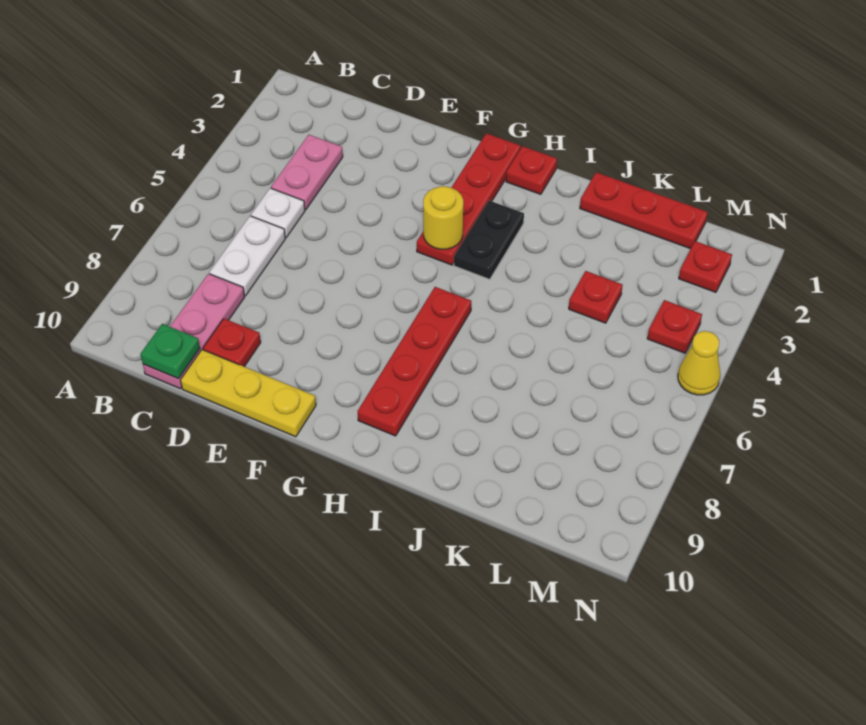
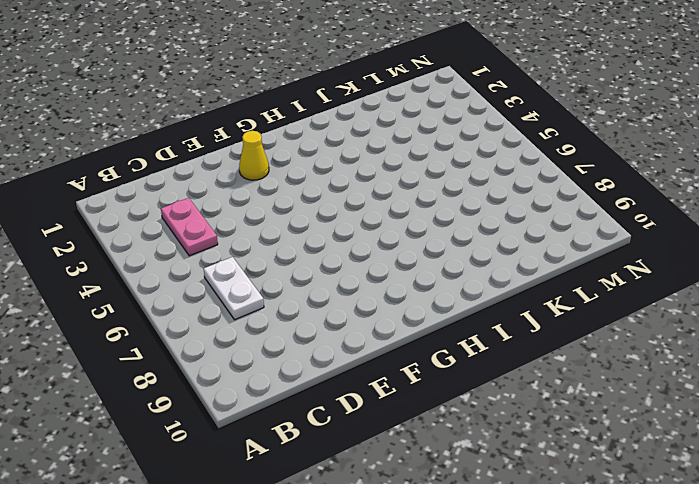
yellow cone F2 level 1 -> yellow cone N5 level 1
none -> white plate C5 level 1
none -> pink plate C8:C10 level 1
none -> red plate D9 level 1

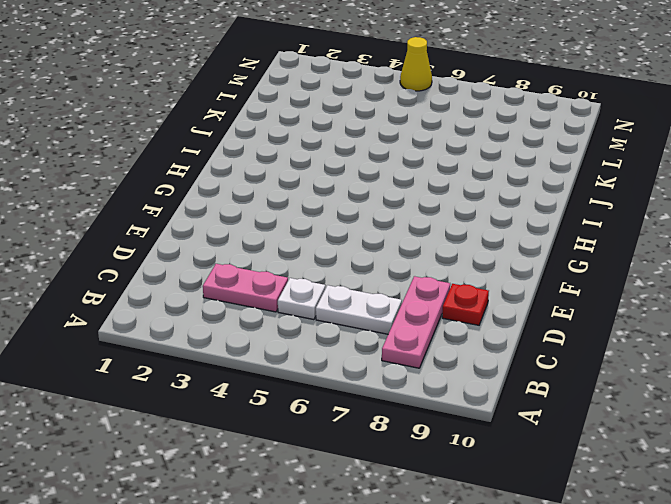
pink plate B8:D8 level 1 -> pink plate C8:C10 level 1
none -> yellow plate D10:F10 level 1
none -> red plate G1:G4 level 1
none -> red plate H1 level 1

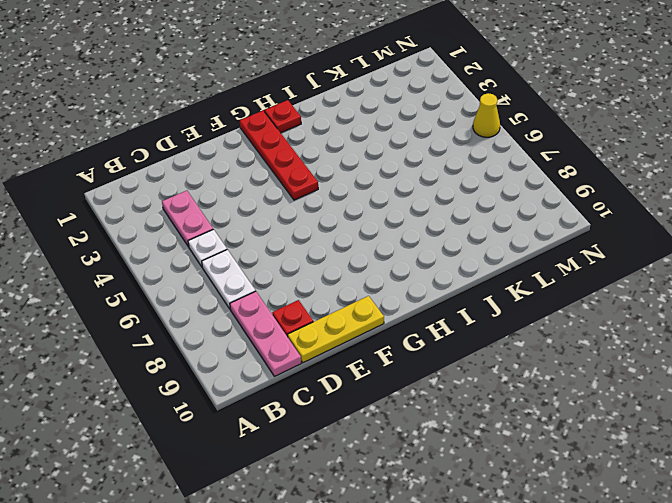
none -> black plate H3:H4 level 1
none -> red plate H6:H9 level 1
none -> red plate J1:L1 level 1

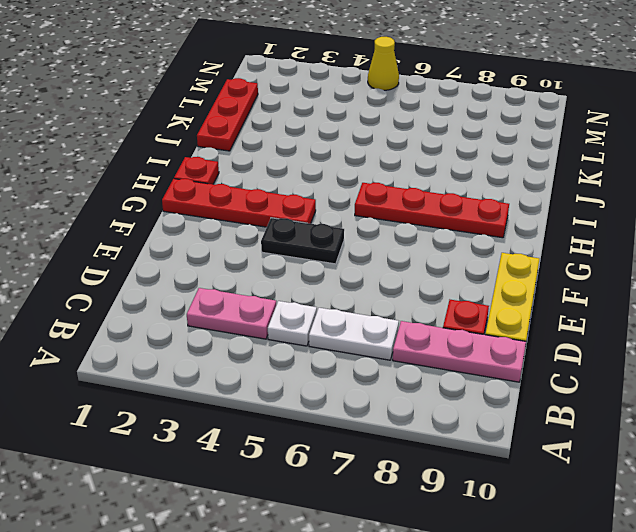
black plate F4:F5 level 1 -> black plate H3:H4 level 1
none -> red plate K4 level 1
none -> red plate M2 level 1
none -> red plate M4 level 1

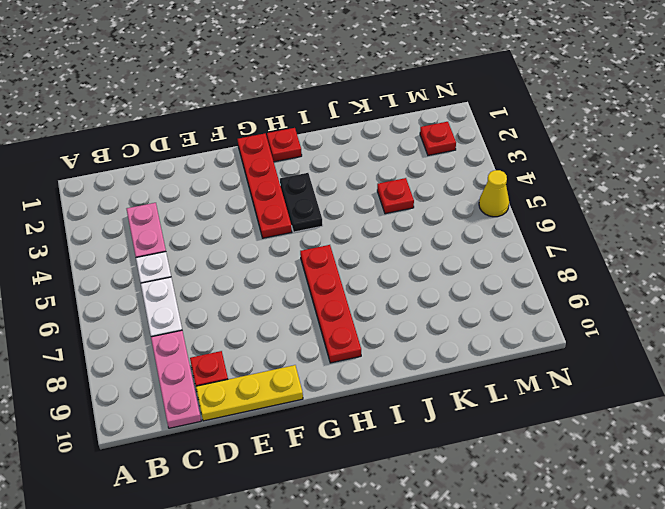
none -> red plate J1:L1 level 1
none -> red plate M4 level 1
none -> green plate C10 level 2

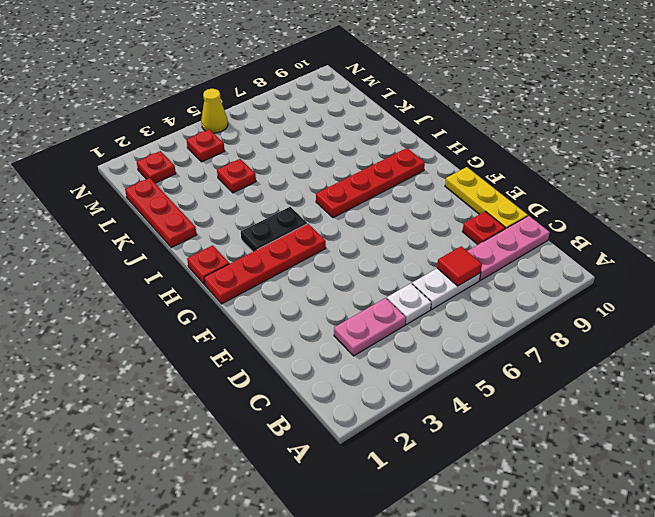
red tile C7 level 2 -> none
none -> green plate C10 level 2
none -> yellow round brick G4 level 2

